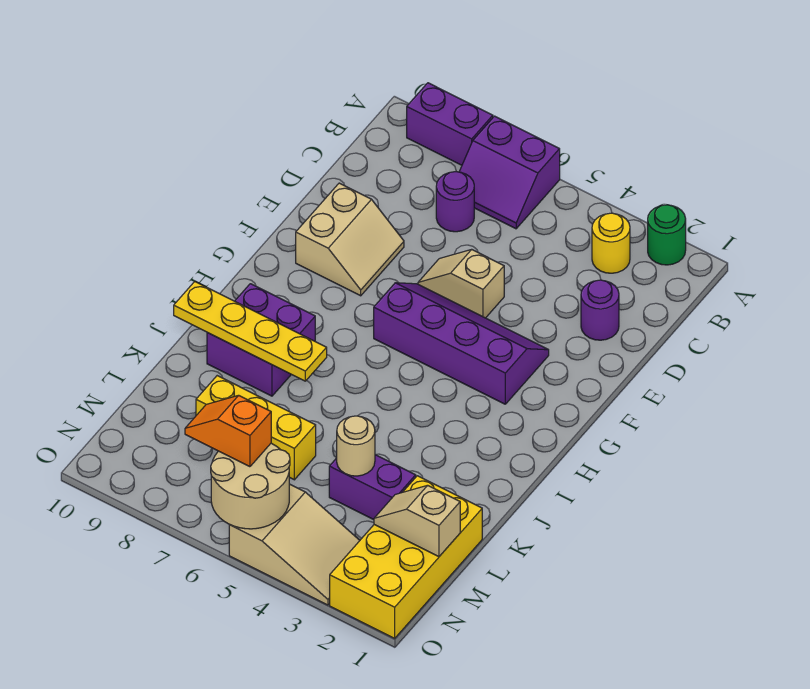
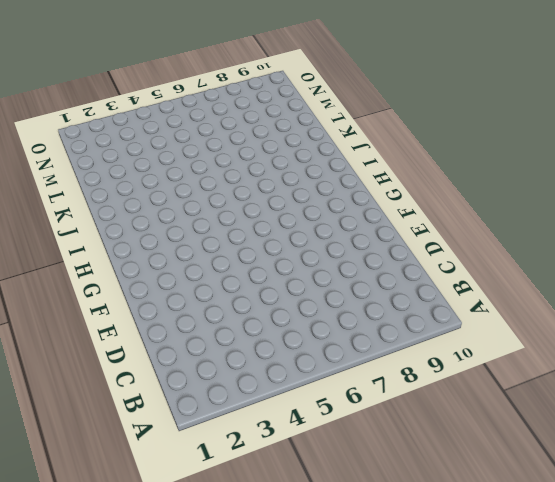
none -> green round brick A2 level 1
none -> purple slope A6:B7 level 1 top A
none -> purple brick A8:A9 level 1

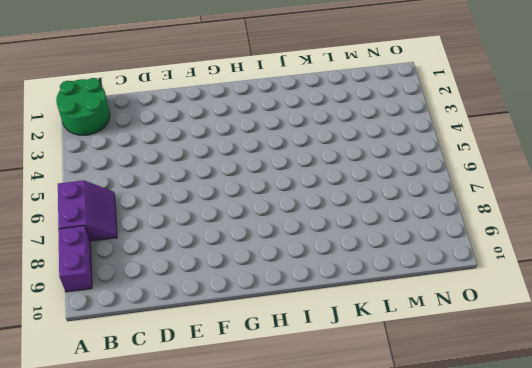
green round brick A1:B2 level 1 -> green round brick A2 level 1
none -> yellow round brick B3 level 1
none -> purple round brick C7 level 1
none -> purple round brick D2 level 1

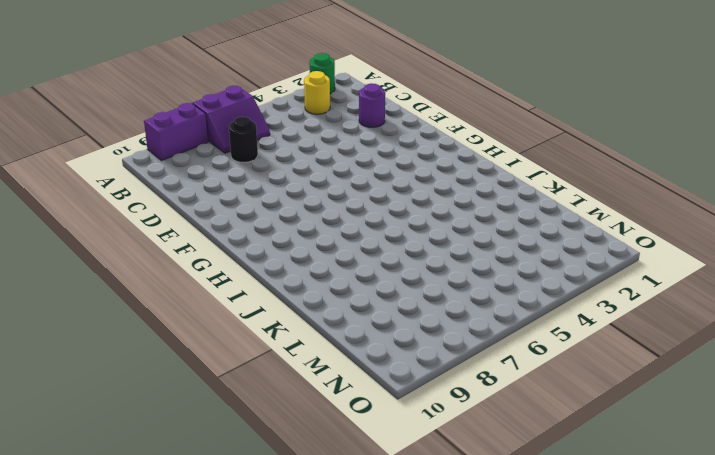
black round brick C7 level 1 -> purple round brick C7 level 1
none -> tan slope E5:E6 level 1 top 5
none -> tan slope E8:F9 level 1 top 9
none -> purple slope F3:G6 level 1 top G

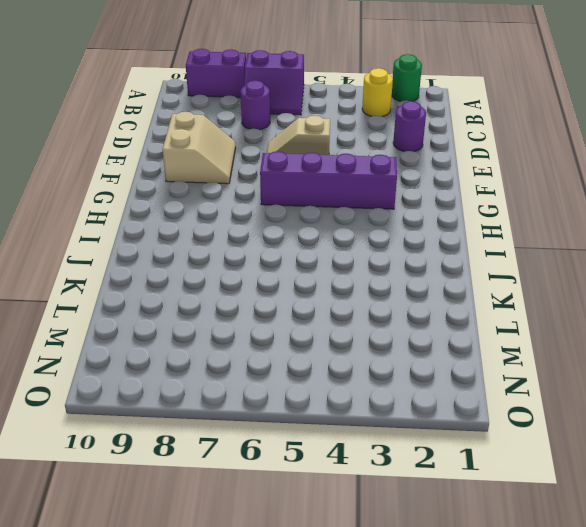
none -> purple brick I8:J9 level 1
none -> yellow brick L1:O2 level 1
none -> purple brick L3:L4 level 1

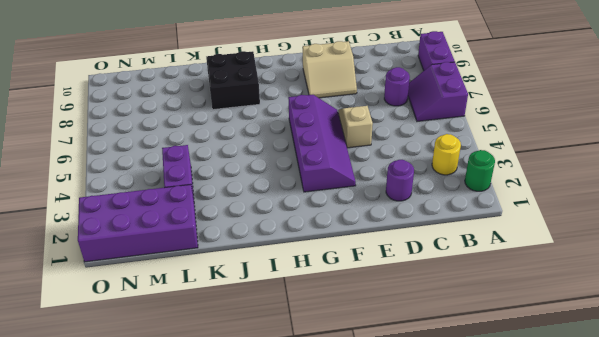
black brick I8:J9 level 1 -> purple brick I8:J9 level 1
purple brick L1:O2 level 1 -> yellow brick L1:O2 level 1
none -> yellow brick L6:L8 level 1
none -> tan slope N3:O5 level 1 top 5
none -> yellow plate J7:J10 level 2

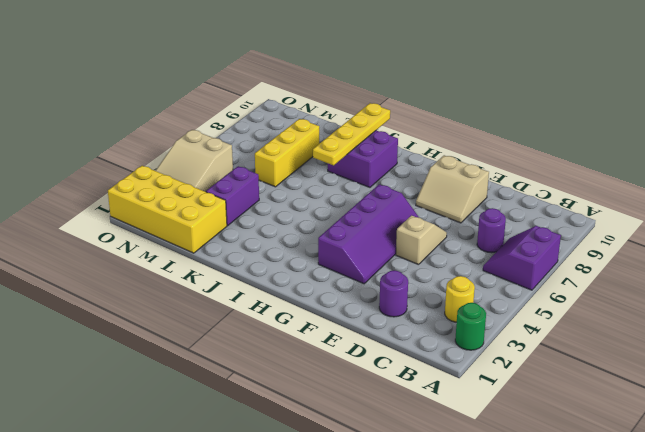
none -> purple brick A8:A9 level 1
none -> tan round brick L4 level 2
none -> tan slope M1:M2 level 2 top 1

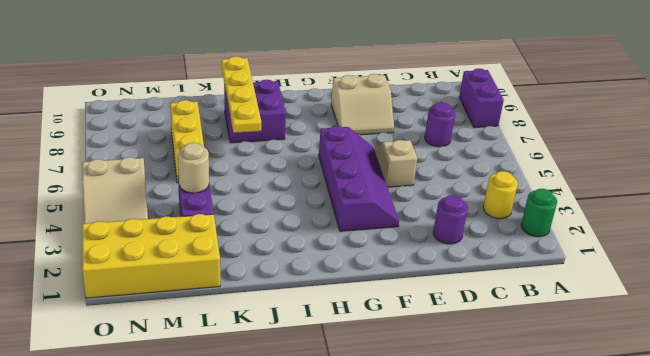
none -> purple slope A6:B7 level 1 top A
none -> tan slope M1:M2 level 2 top 1
none -> tan round brick N5:O6 level 2

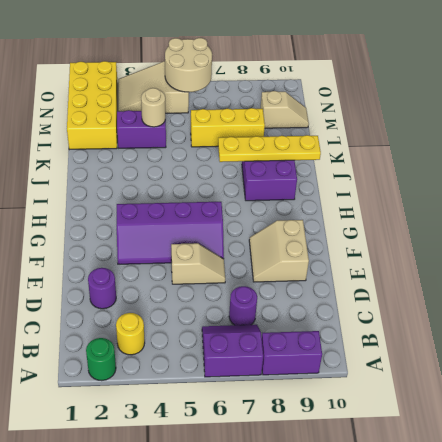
tan slope M9:M10 level 1 top 9 -> tan slope M1:M2 level 2 top 1
none -> orange slope N6:N7 level 3 top 6

